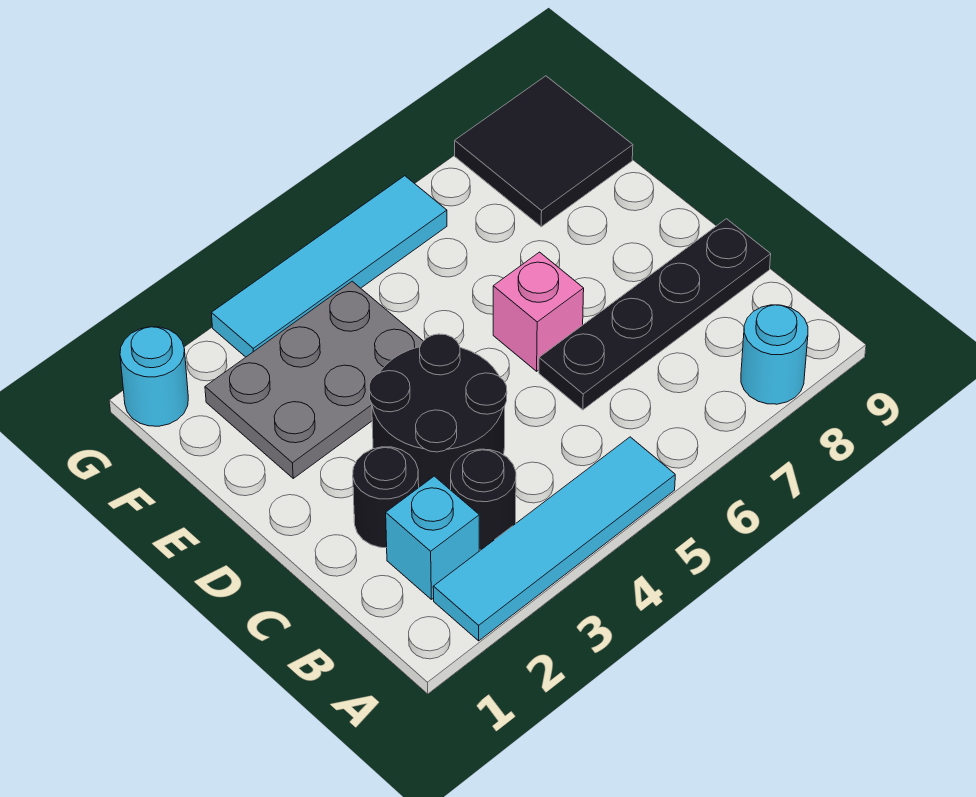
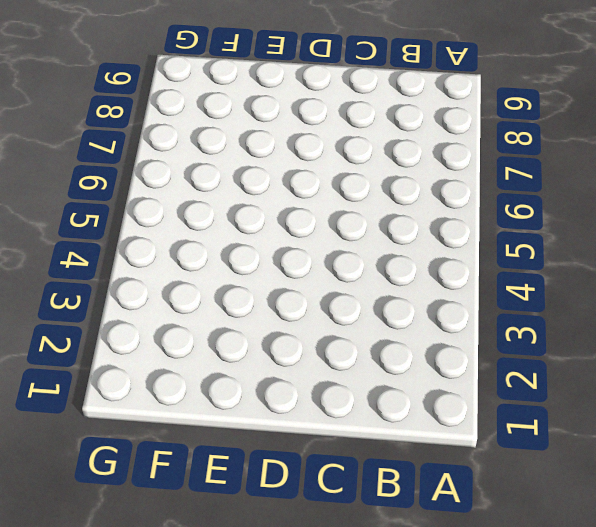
none -> cyan tile A2:A5 level 1
none -> cyan round brick A8 level 1
none -> cyan brick B2 level 1

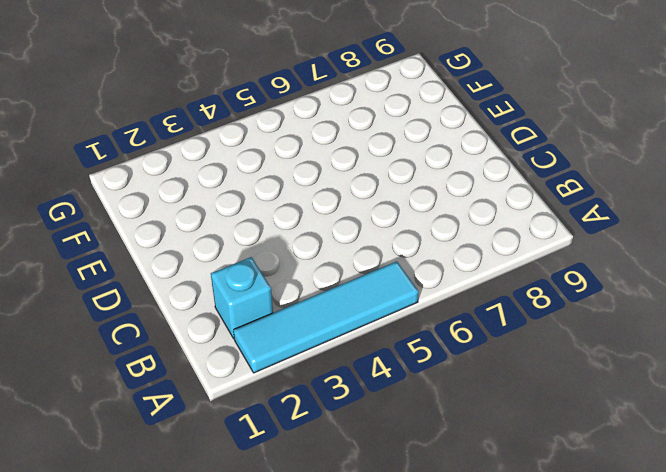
none -> cyan round brick A8 level 1
none -> black round brick B3 level 1
none -> black round brick C2 level 1

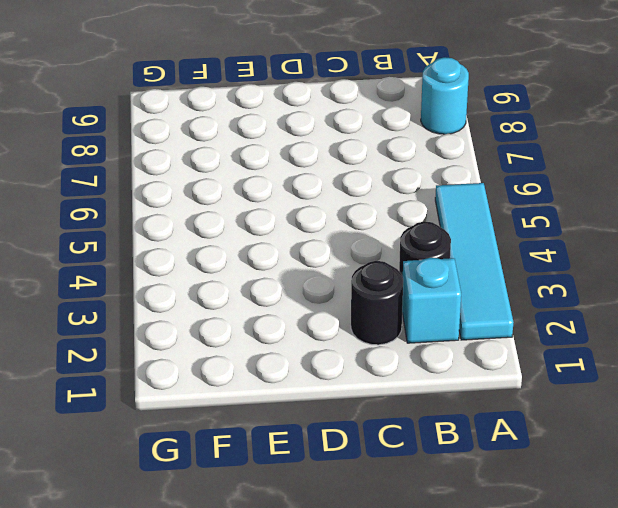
none -> black round brick C3:D4 level 1
none -> black plate C6:C9 level 1
none -> pink brick D6 level 1

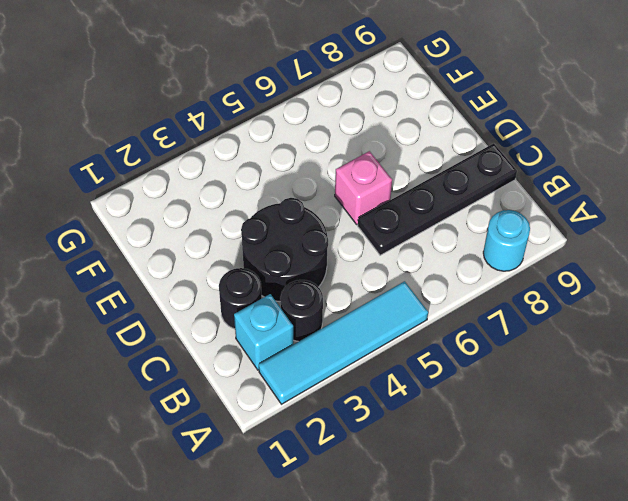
none -> grey plate E2:F4 level 1
none -> black tile F8:G9 level 1
none -> cyan round brick G1 level 1

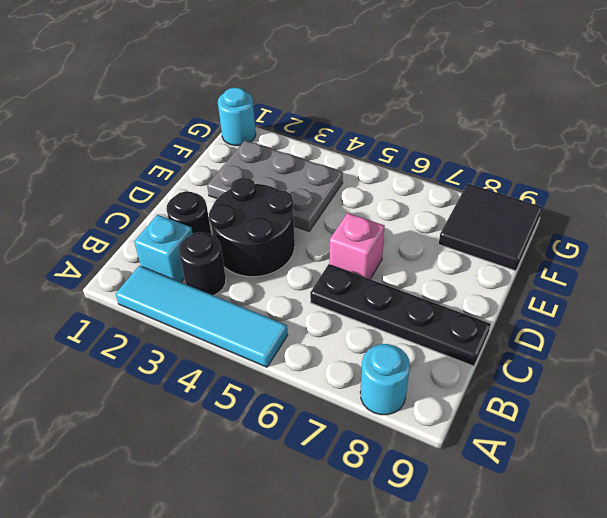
none -> cyan tile G3:G6 level 1

